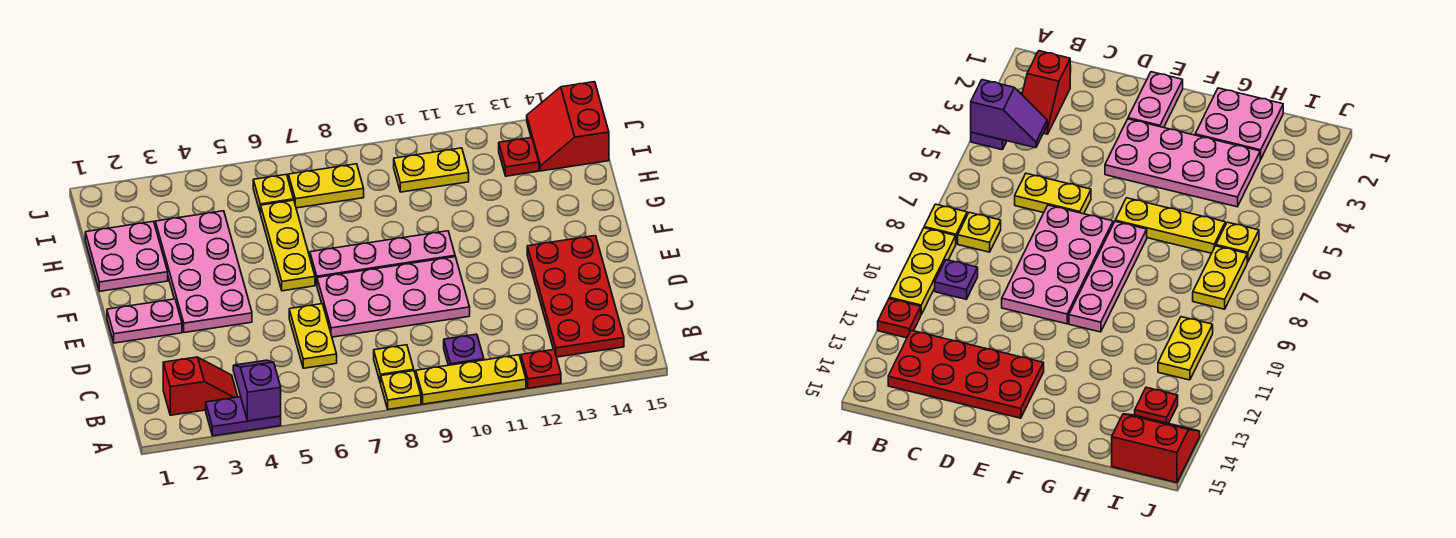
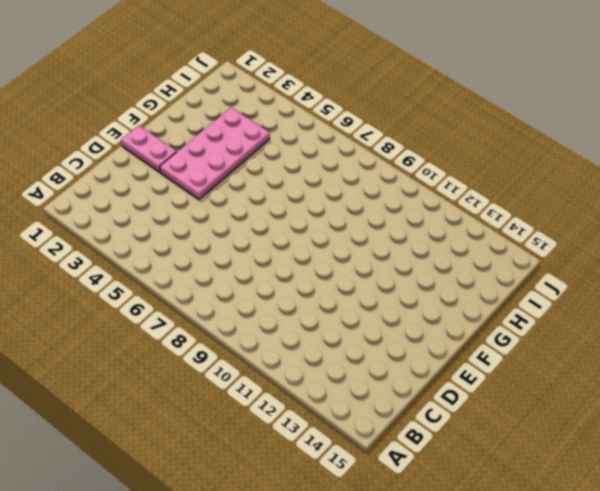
none -> purple plate A3:A4 level 1
none -> yellow plate A8 level 1
none -> yellow plate A9:A11 level 1

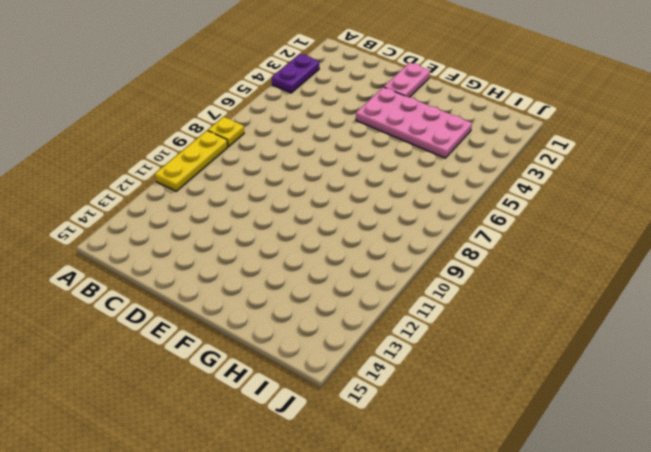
none -> red plate A12 level 1
none -> red slope B2:B3 level 1 top 2
none -> yellow plate B8 level 1

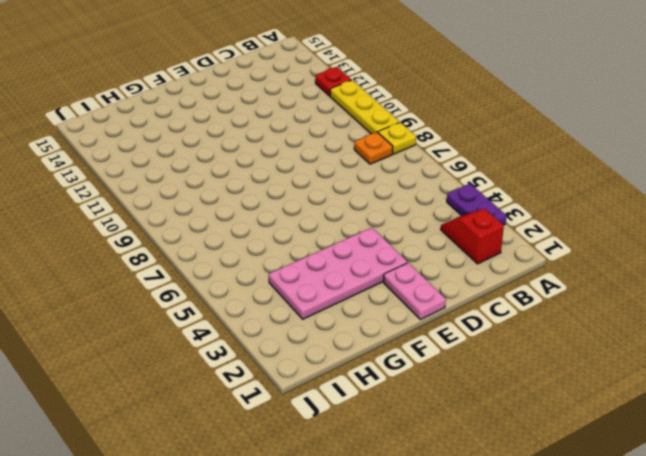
orange plate B8 level 1 -> yellow plate B8 level 1
none -> purple plate B10 level 1
none -> red plate B13:E14 level 1
none -> yellow plate C6:D6 level 1

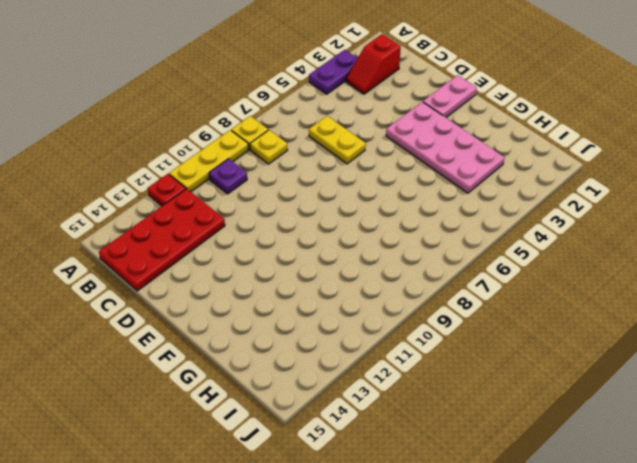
red plate B12:C15 level 1 -> red plate B13:E14 level 1
none -> pink plate D7:E10 level 1
none -> yellow plate F6:H6 level 1
none -> pink plate F7:F10 level 1

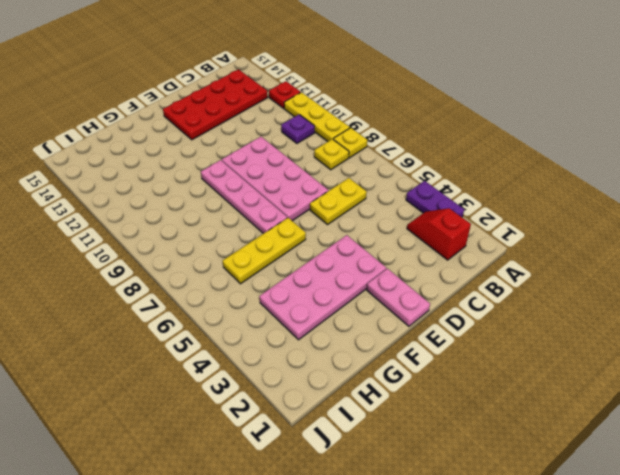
none -> pink plate G1:H2 level 1
none -> yellow plate I6 level 1
none -> yellow plate I7:I8 level 1

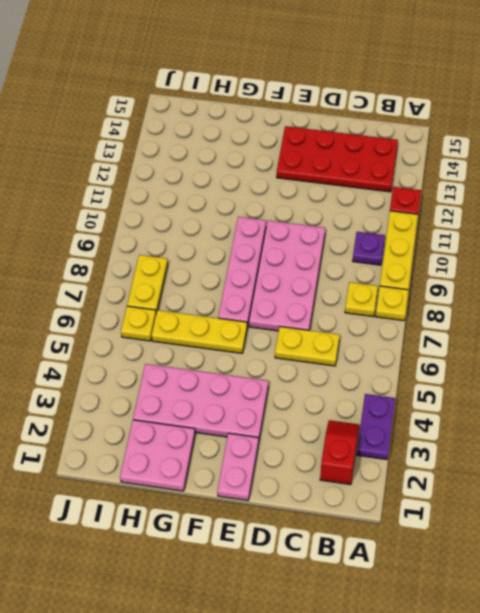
none -> yellow plate I10:I11 level 1
none -> red plate I13 level 1
none -> red slope I14:J15 level 1 top 15

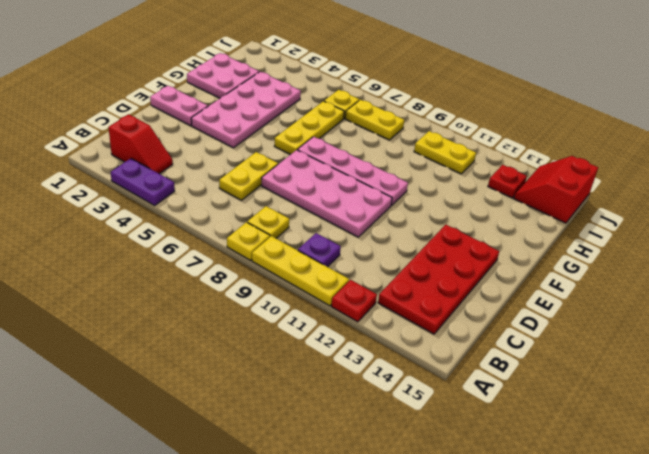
none -> purple slope A4:B4 level 2 top A

